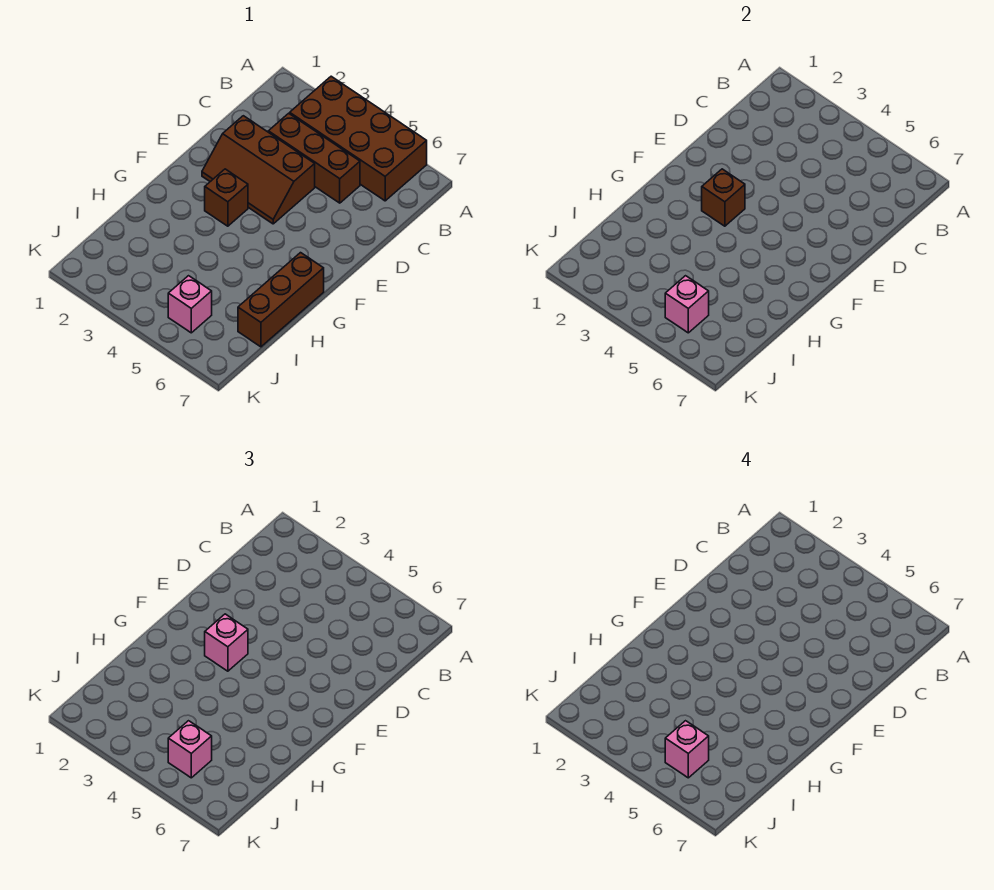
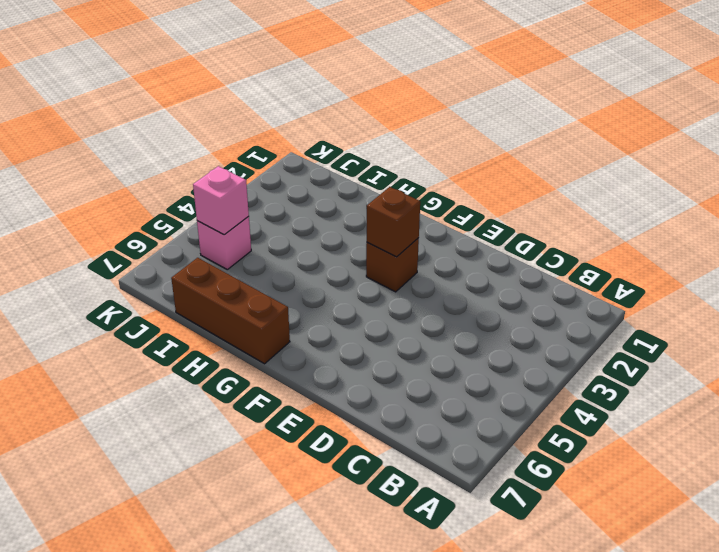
none -> brown brick A3:B6 level 1
none -> brown brick C3:C5 level 1

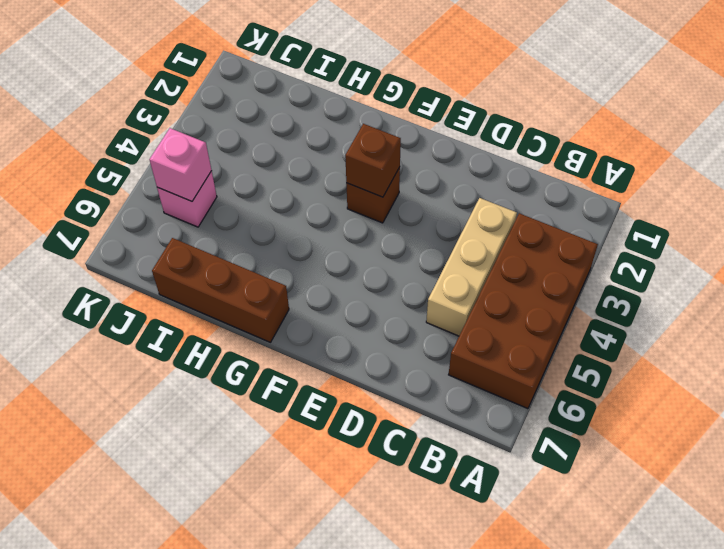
tan brick C3:C5 level 1 -> brown brick C3:C5 level 1
none -> brown slope D2:E4 level 1 top D
none -> pink brick F3 level 3

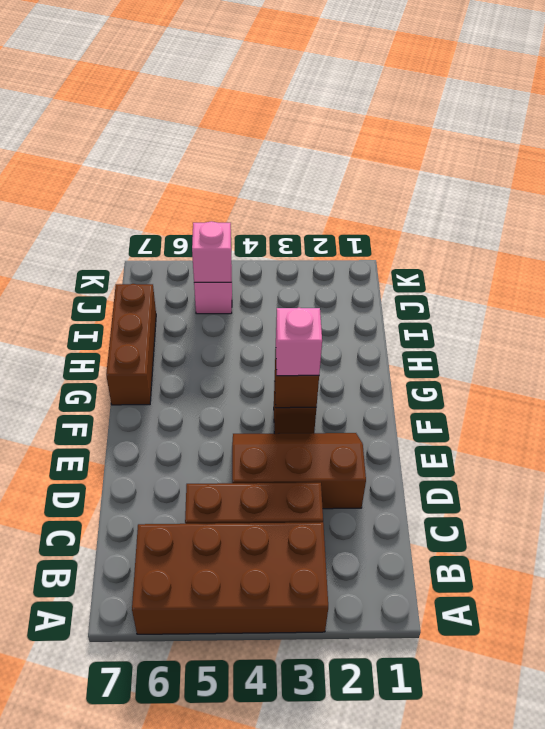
none -> pink brick J5 level 3
none -> pink brick J5 level 4

